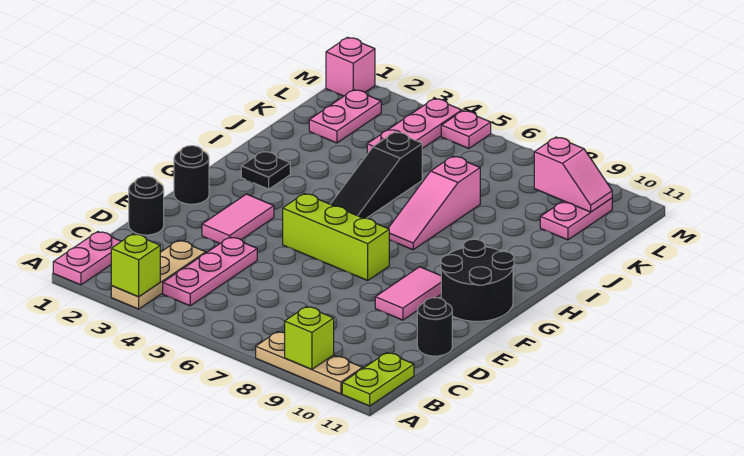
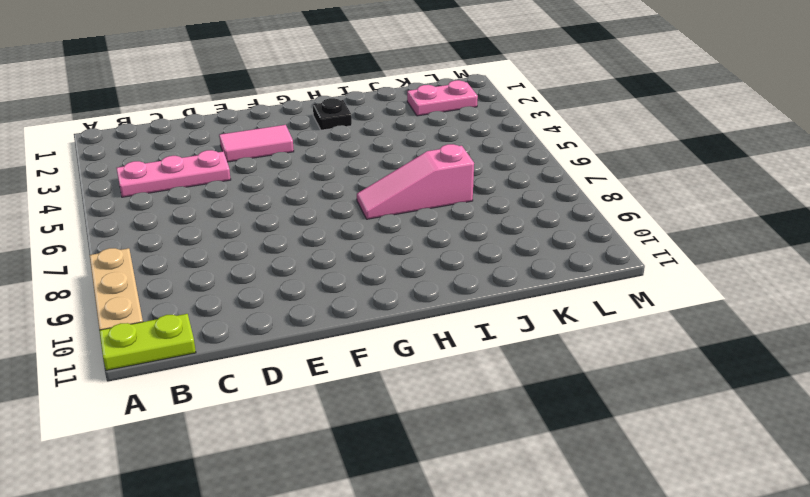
none -> pink plate A1:B1 level 1
none -> tan plate A3:C3 level 1
none -> black round brick D1 level 1

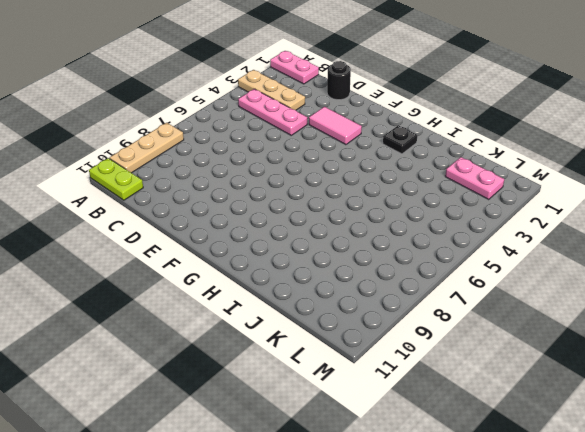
none -> black round brick D11 level 1
none -> pink tile E9:F9 level 1
none -> black round brick F1 level 1

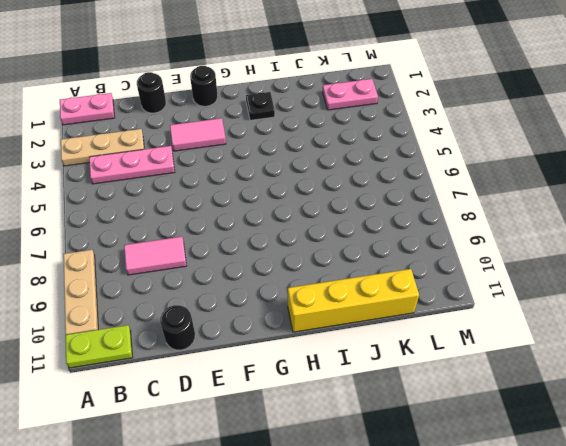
pink tile C8:D8 level 1 -> pink tile E9:F9 level 1
yellow brick H11:K11 level 1 -> none
none -> lime brick F5:F7 level 1
none -> black round brick F10:G11 level 1
none -> black slope H5:J5 level 1 top J

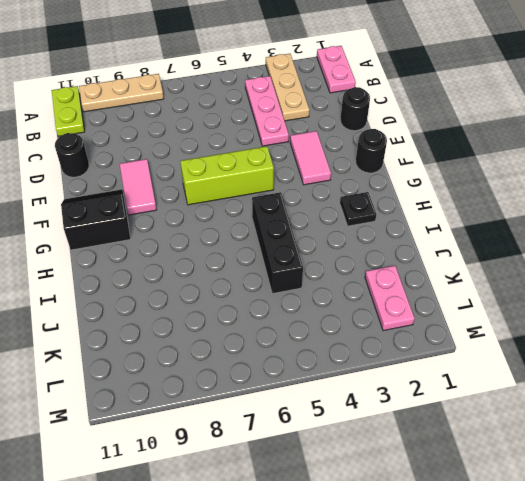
black slope F10:G11 level 1 top G -> black round brick F10:G11 level 1
black brick H5:J5 level 1 -> black slope H5:J5 level 1 top J
none -> pink slope H7:J7 level 1 top J
none -> pink plate K4:M4 level 1
none -> pink plate K10:L10 level 1

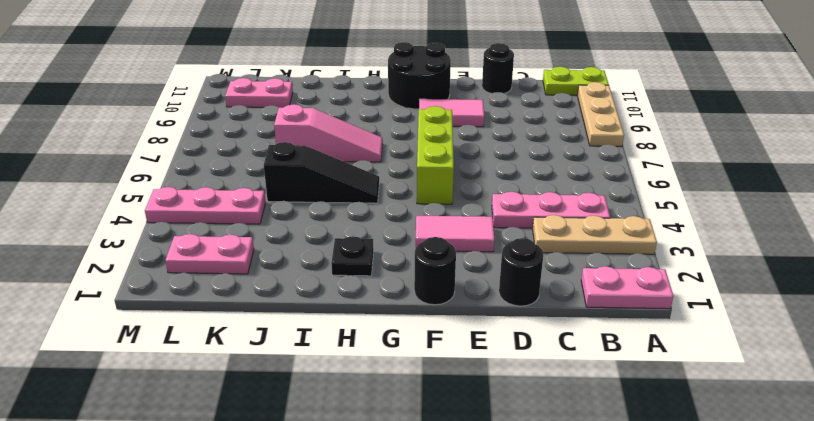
none -> pink brick M1 level 1
none -> pink plate M5 level 1
none -> lime brick A3 level 2

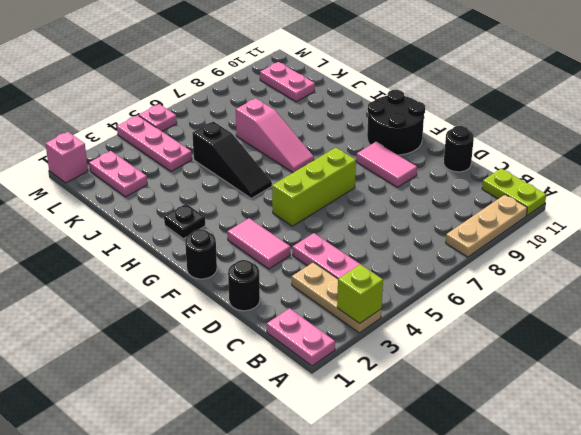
none -> lime brick A9 level 2
none -> pink slope L9:L10 level 2 top 9

